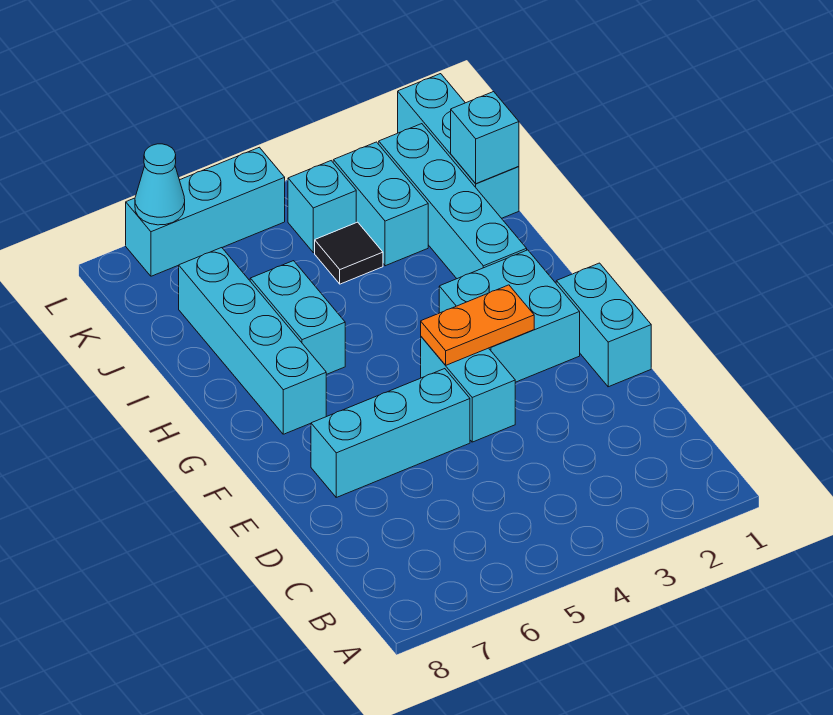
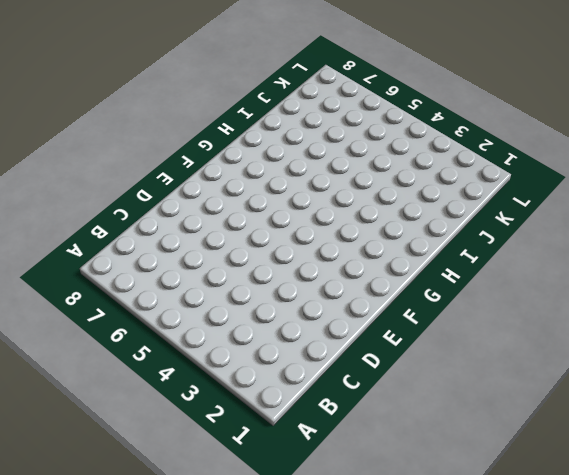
none -> cyan brick E1:F1 level 1
none -> cyan brick E4:F4 level 1
none -> cyan brick E5:E7 level 1

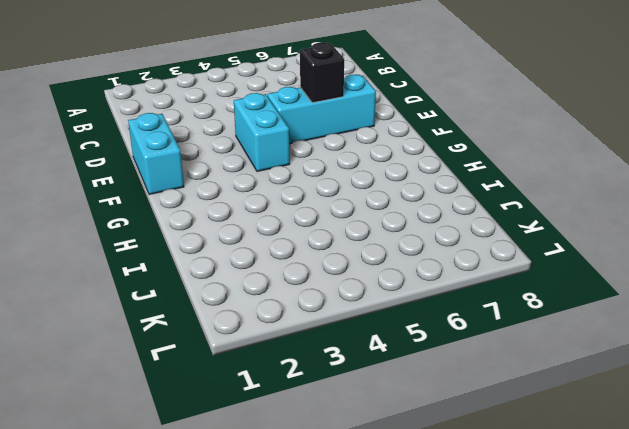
black brick E6 level 2 -> none
none -> cyan brick F2:G3 level 1
none -> cyan brick G7:J7 level 1
none -> cyan brick H2:K2 level 1

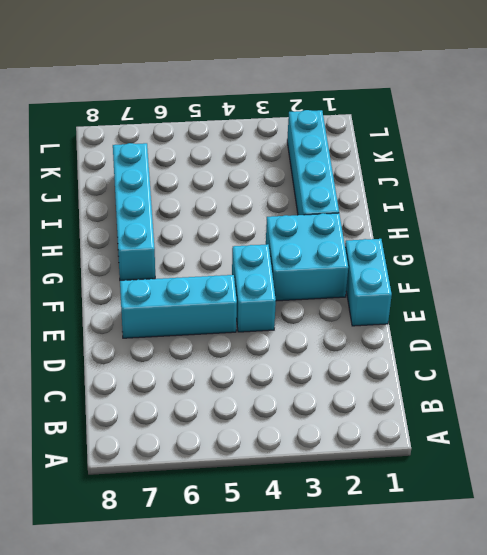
none -> cyan brick H6:I6 level 1
none -> cyan brick J1:L1 level 1
none -> cyan brick J3:K3 level 1

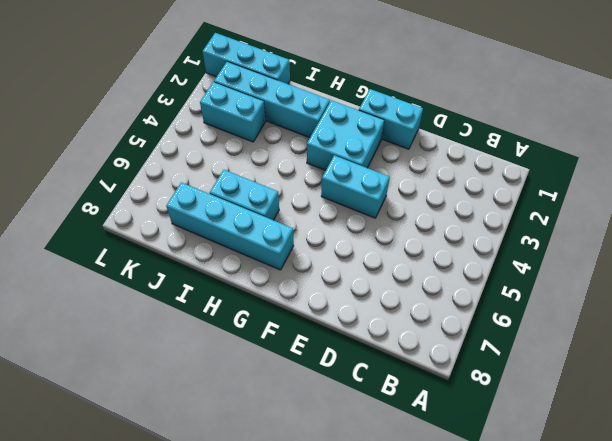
none -> cyan brick E5:E7 level 1
none -> black tile J4 level 1
none -> cyan brick K4 level 1

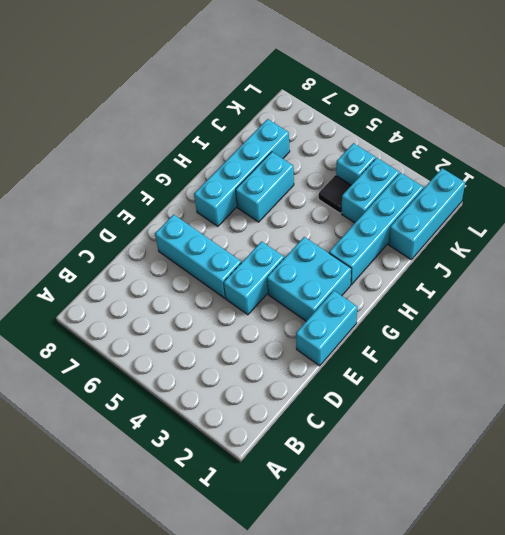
none -> cyan brick L5:L7 level 1
none -> orange plate F3:F4 level 2
none -> cyan brick J1 level 2

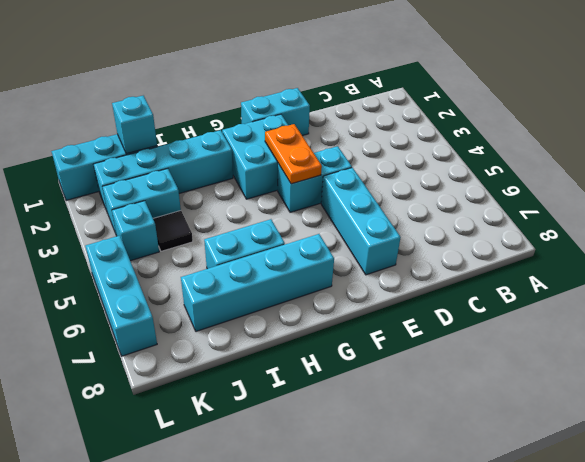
none -> cyan cone L7 level 2

